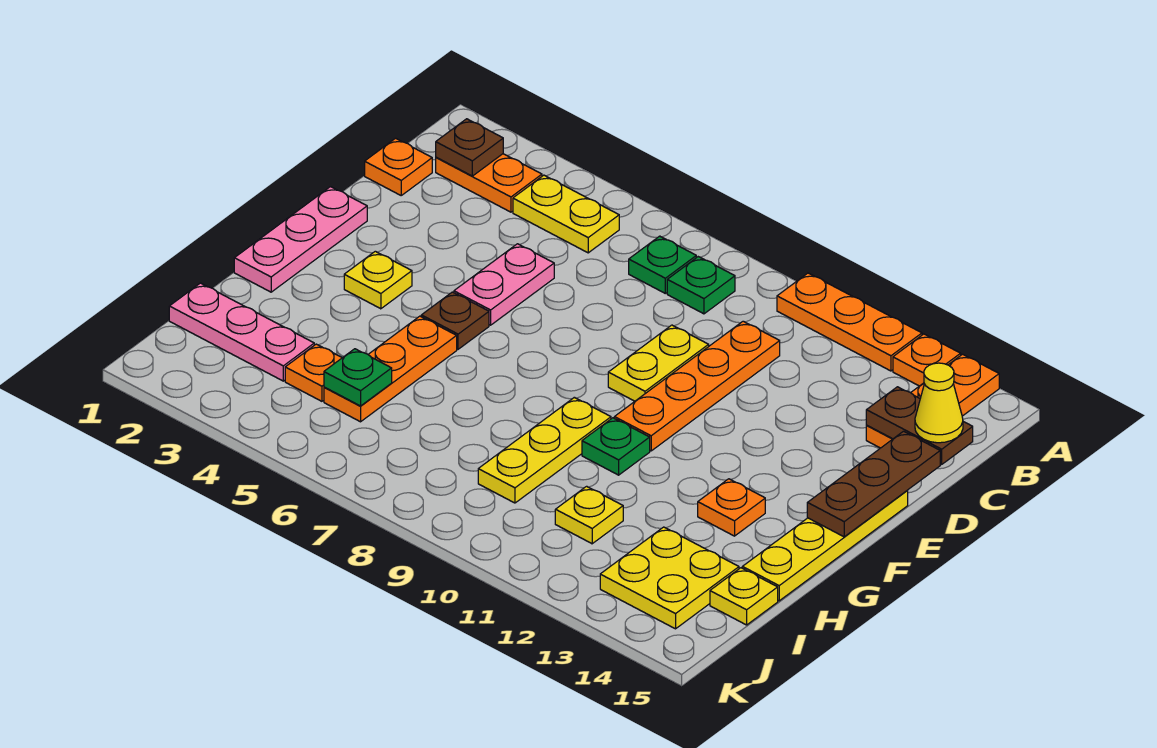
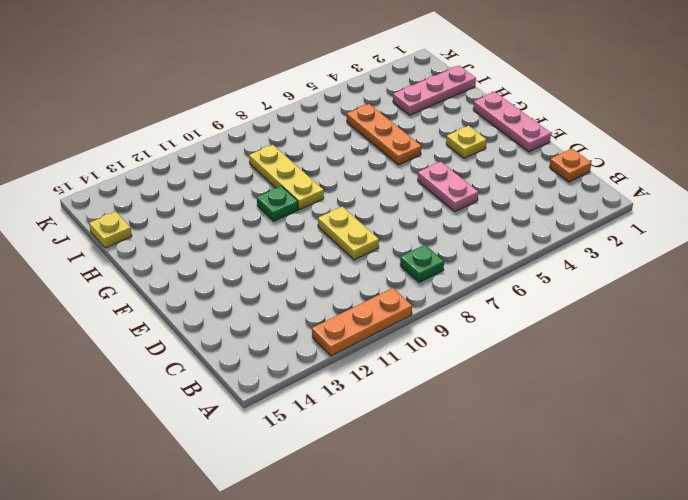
none -> orange plate A13 level 1
none -> orange plate A14:C14 level 1
none -> orange plate B2:B3 level 1

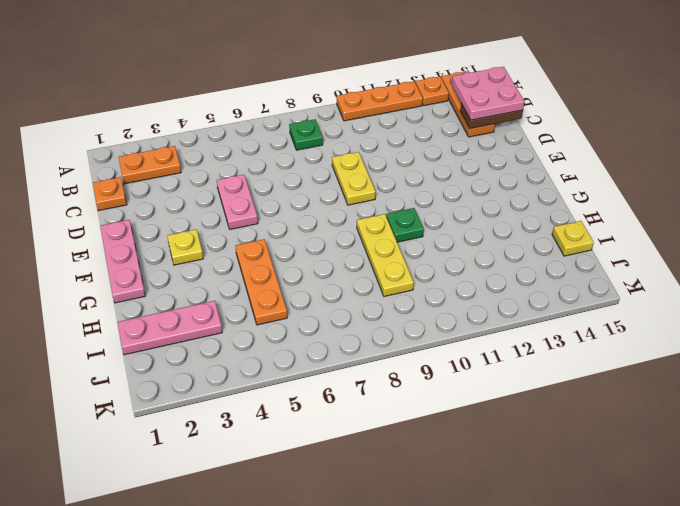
pink plate B14:C15 level 3 -> yellow cone C15 level 3
none -> yellow plate B4:B5 level 1
none -> green plate B7 level 1
none -> orange plate C10:F10 level 1

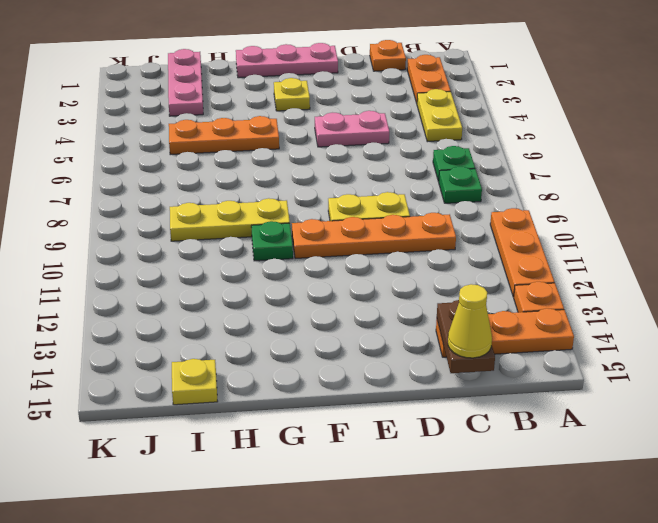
none -> yellow plate E15:H15 level 1
none -> brown plate F5 level 1
none -> orange plate G13 level 1

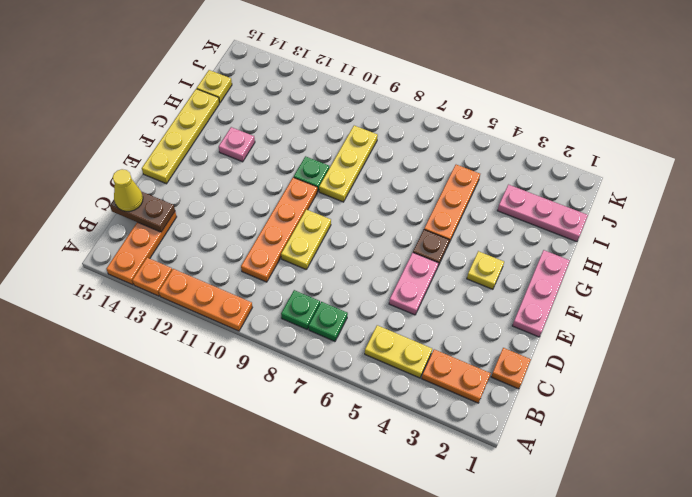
pink plate G13 level 1 -> orange plate G13 level 1
none -> orange plate I4 level 1
none -> yellow plate I11 level 1
none -> yellow plate I13:J14 level 1

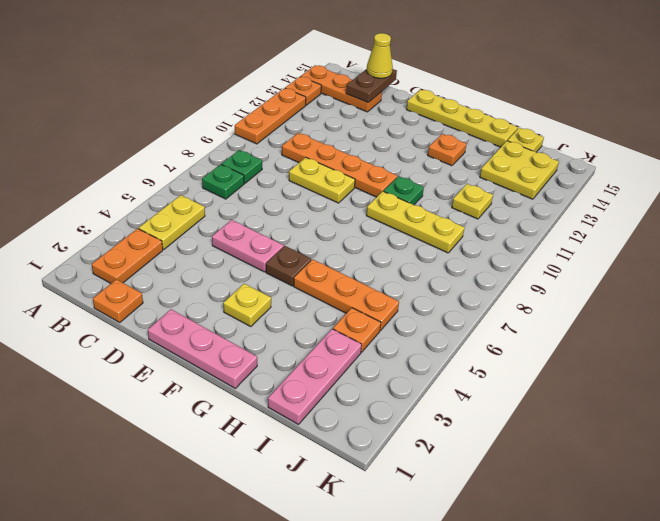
none -> brown plate B2 level 2
none -> brown plate D15:F15 level 2
none -> green plate I5 level 2

